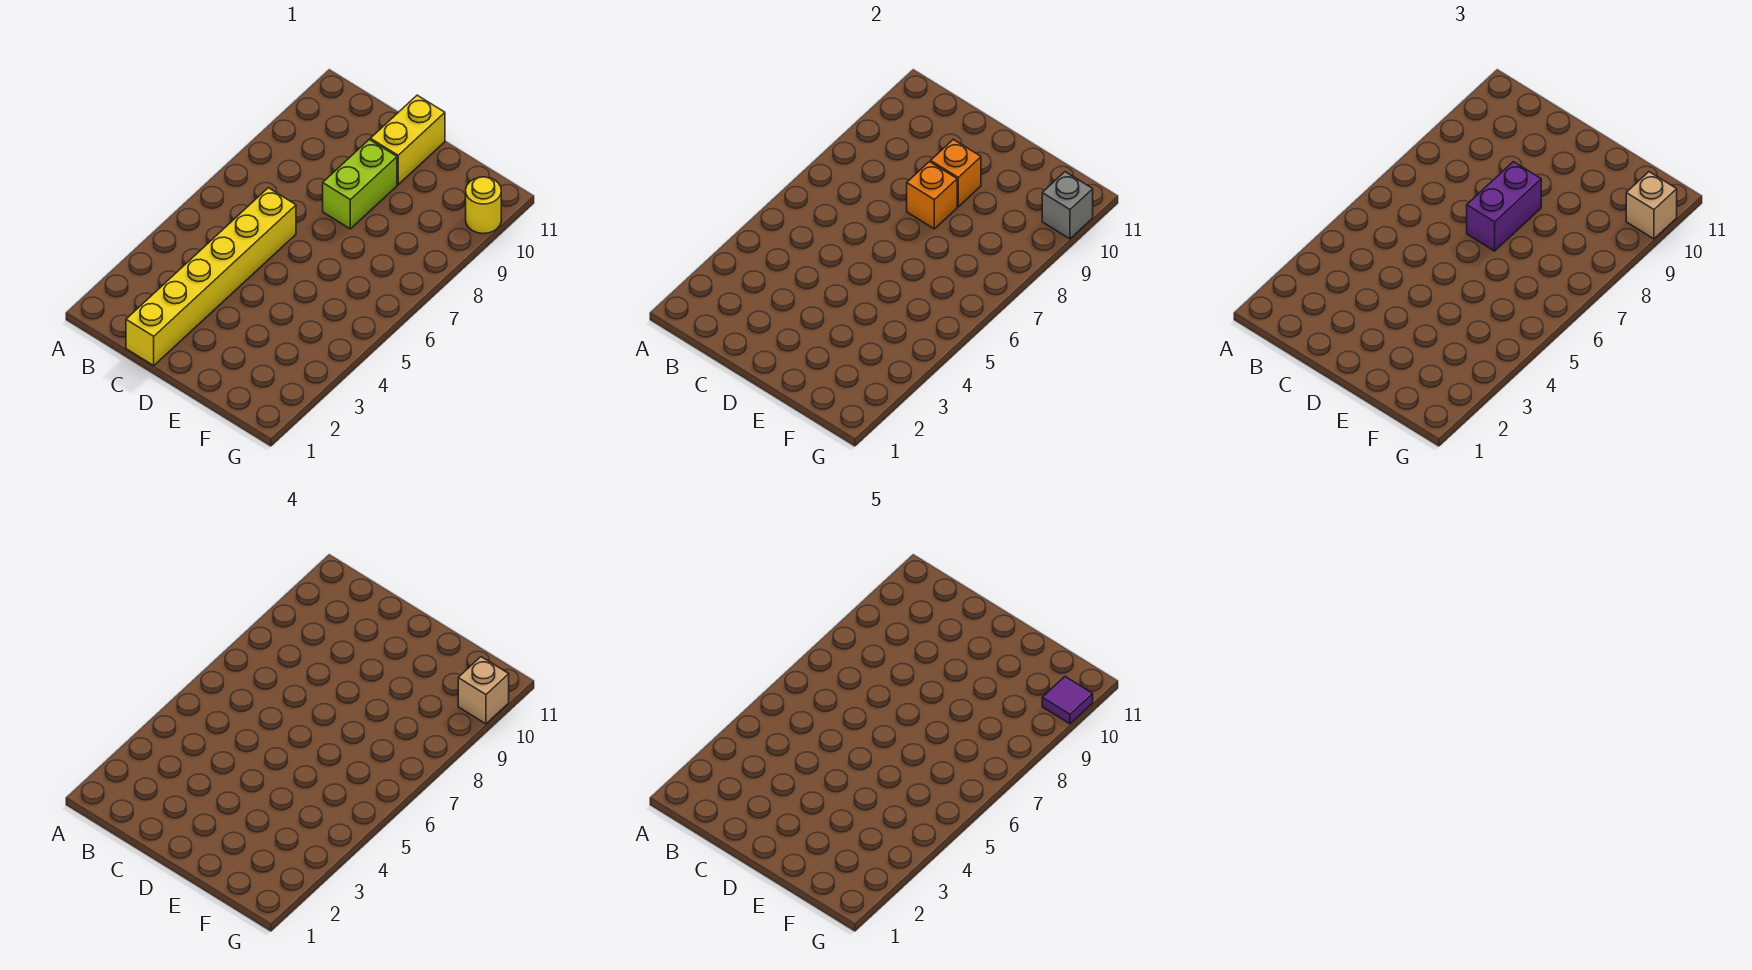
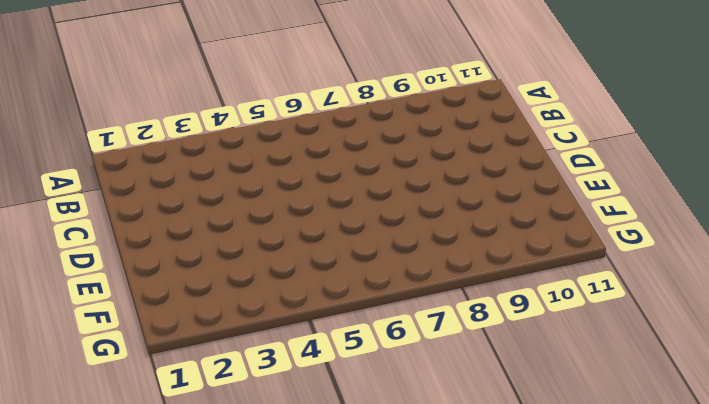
none -> yellow brick C1:C6 level 1
none -> lime brick D8:D9 level 1

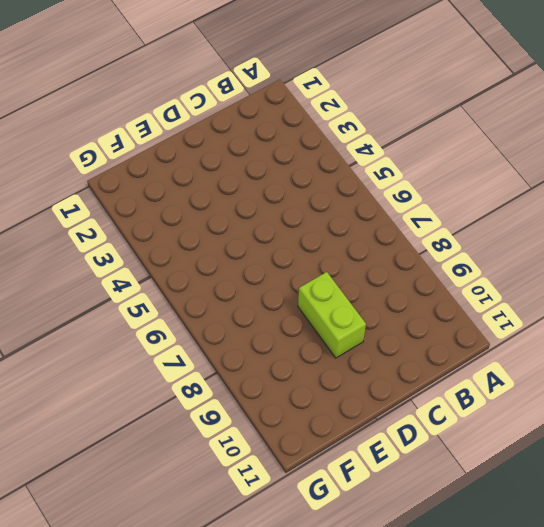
none -> yellow brick C1:C6 level 1
none -> yellow brick D10:D11 level 1

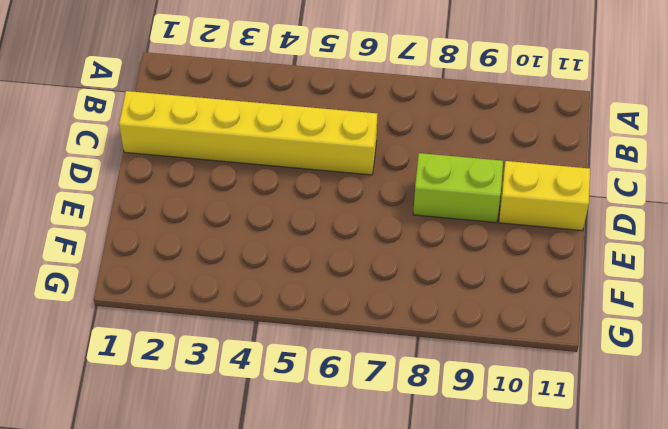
none -> yellow round brick G10 level 1
none -> orange brick D8 level 2

